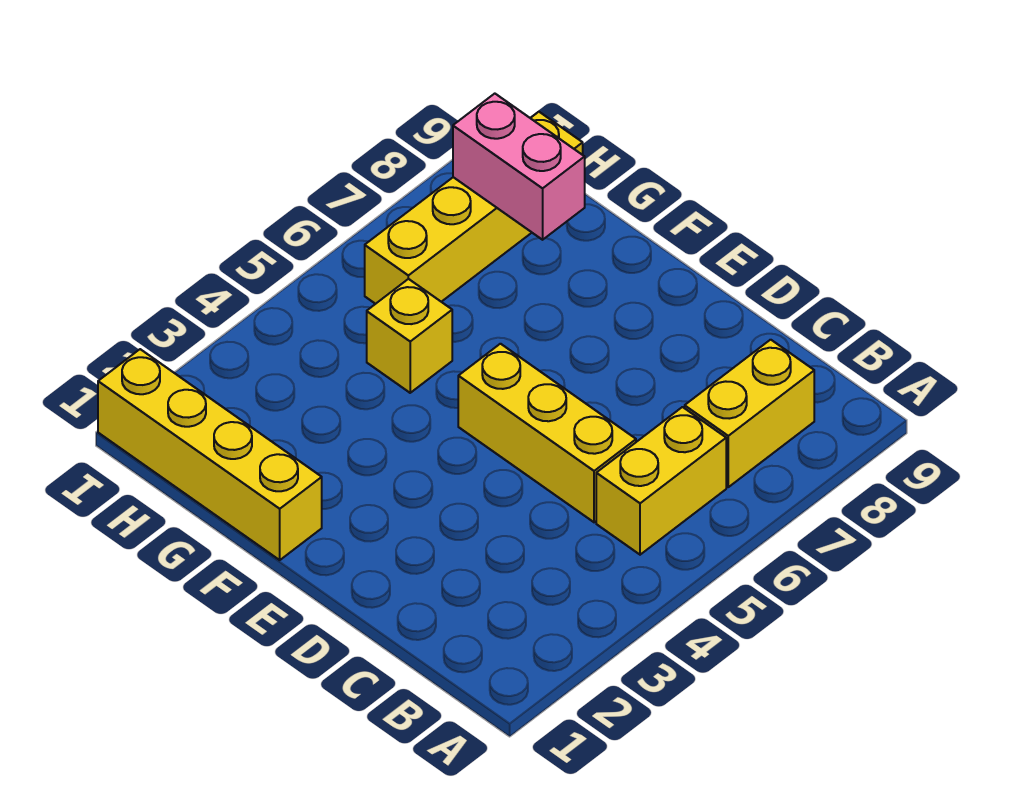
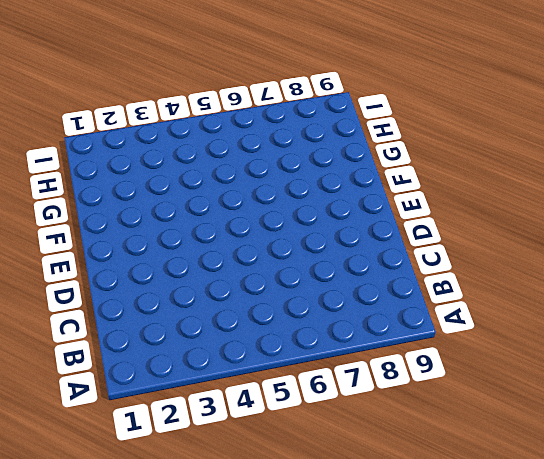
none -> yellow brick B5:B6 level 1
none -> yellow brick B7:B8 level 1

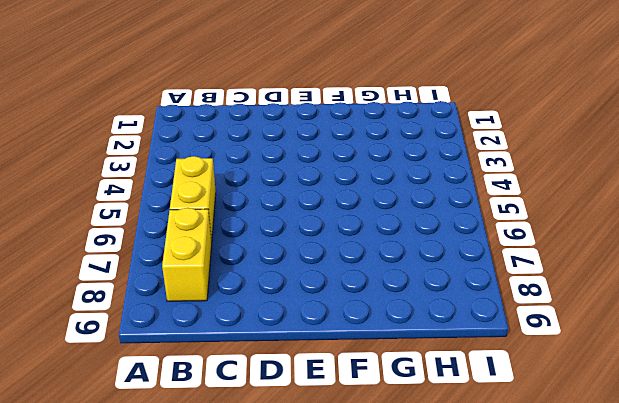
none -> yellow brick C5:E5 level 1
none -> yellow brick F1:I1 level 1

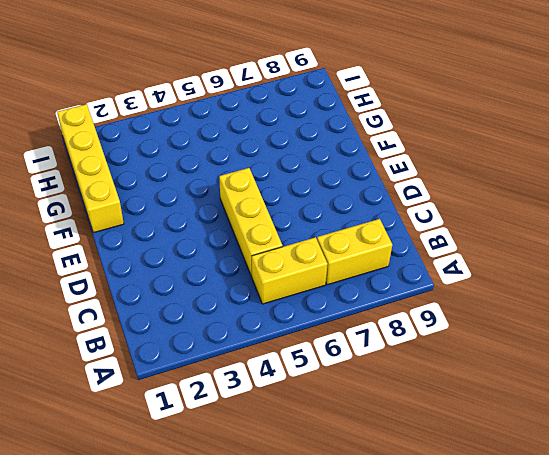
none -> yellow brick G5 level 1
none -> yellow brick H6:H9 level 1

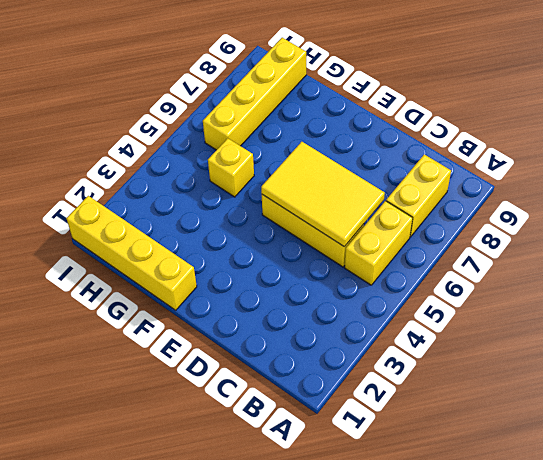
yellow tile C5:E6 level 2 -> none
none -> pink brick G8:H8 level 2

